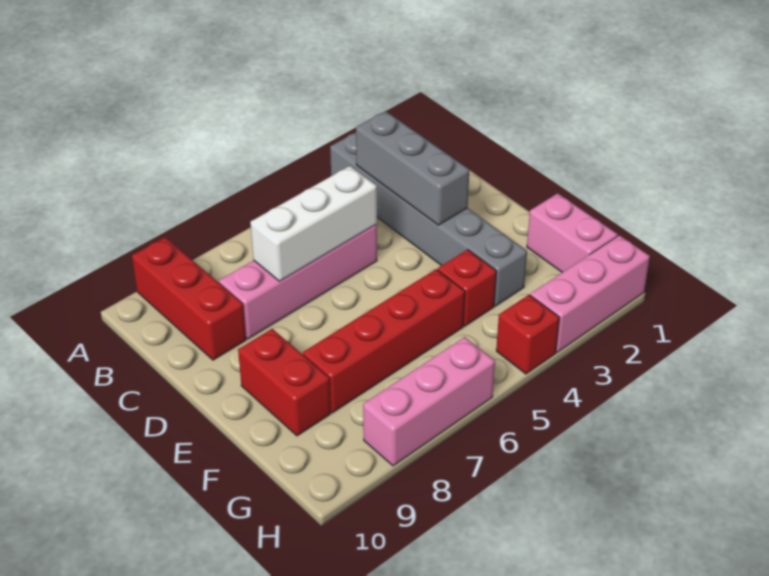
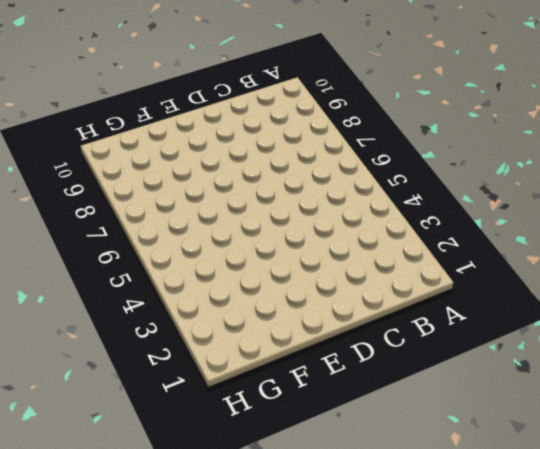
none -> grey brick A3:F3 level 1
none -> red brick A9:C9 level 1
none -> pink brick C5:C8 level 1

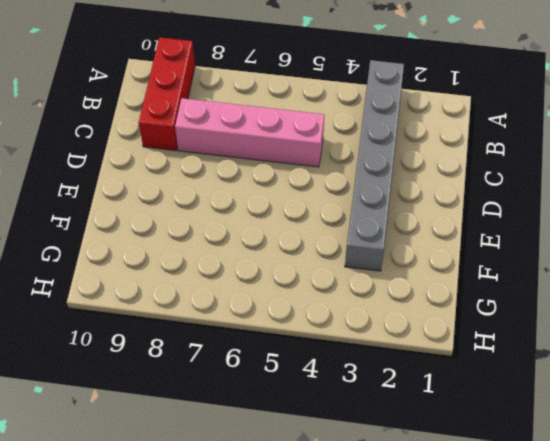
none -> red brick E9:F9 level 1
none -> pink brick F1:G1 level 1
none -> red brick F4 level 1

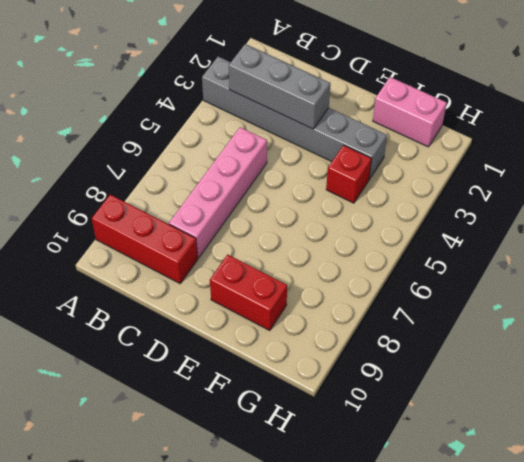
none -> red brick F5:F8 level 1
none -> pink brick H1:H3 level 1
none -> red brick H4 level 1

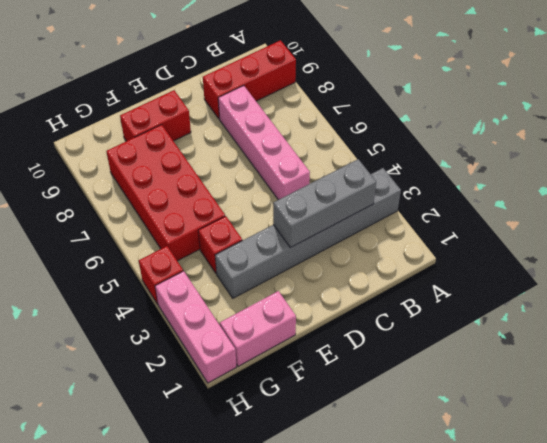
red brick F5:G8 level 1 -> red brick F5:F8 level 1
none -> pink brick H6:H8 level 1
none -> white brick C5:C7 level 2

